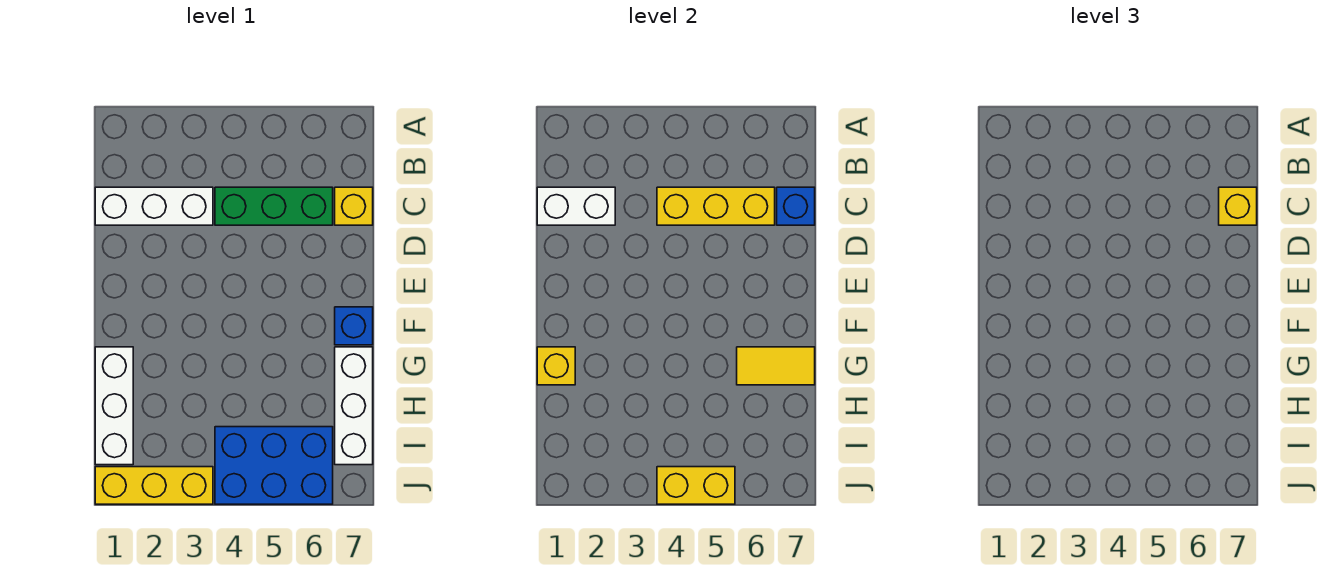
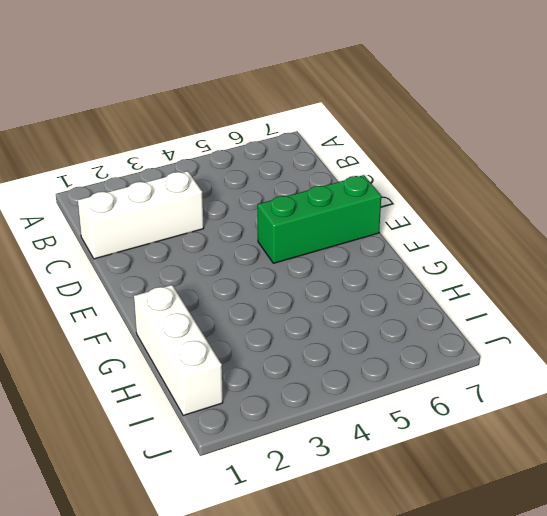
green brick E5:E7 level 1 -> green brick C4:C6 level 1
none -> yellow brick C7 level 1
none -> blue brick F7 level 1
none -> white brick G7:I7 level 1

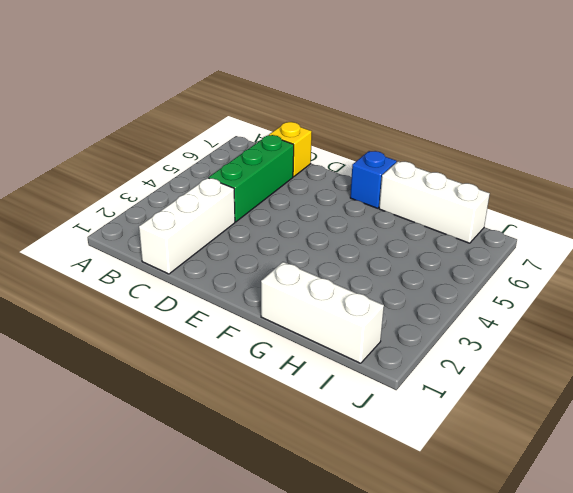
none -> blue brick I4:J6 level 1
none -> yellow brick J1:J3 level 1
none -> white brick C1:C2 level 2

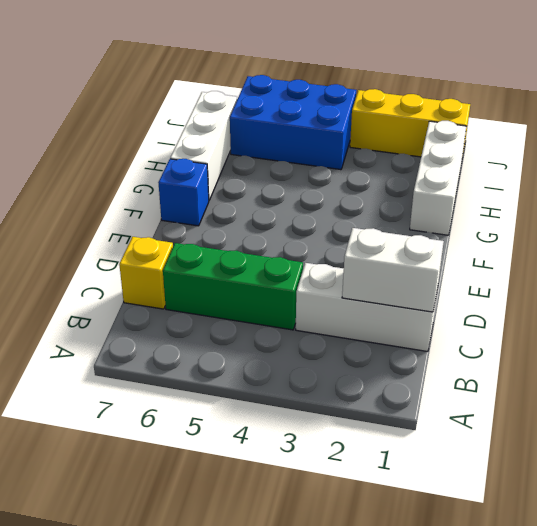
none -> yellow brick C4:C6 level 2
none -> blue brick C7 level 2
none -> yellow brick G1 level 2

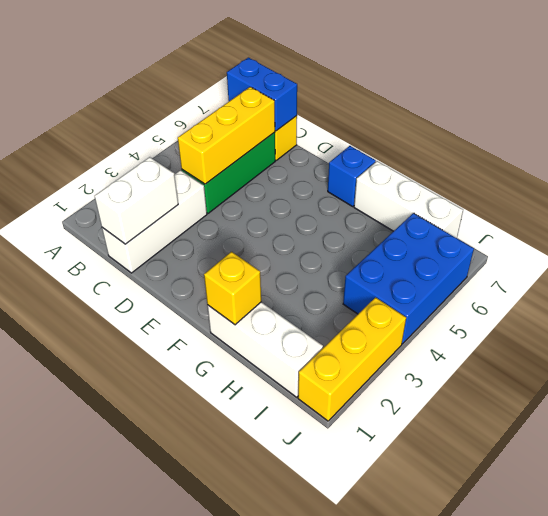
blue brick B7:C7 level 2 -> blue brick C7 level 2
none -> yellow tile G6:G7 level 2
none -> yellow brick J4:J5 level 2
none -> yellow brick C7 level 3

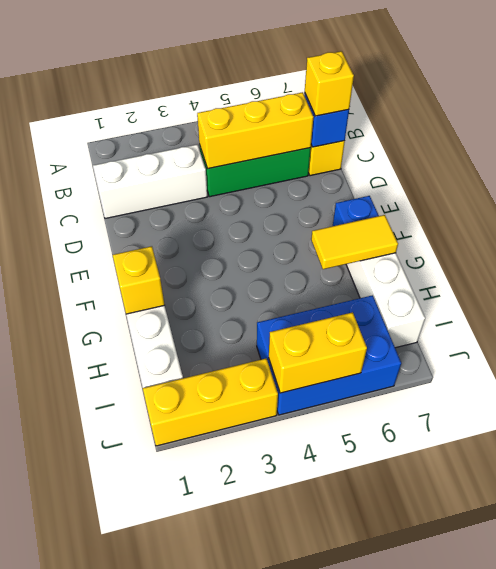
none -> white brick C1:C2 level 2

